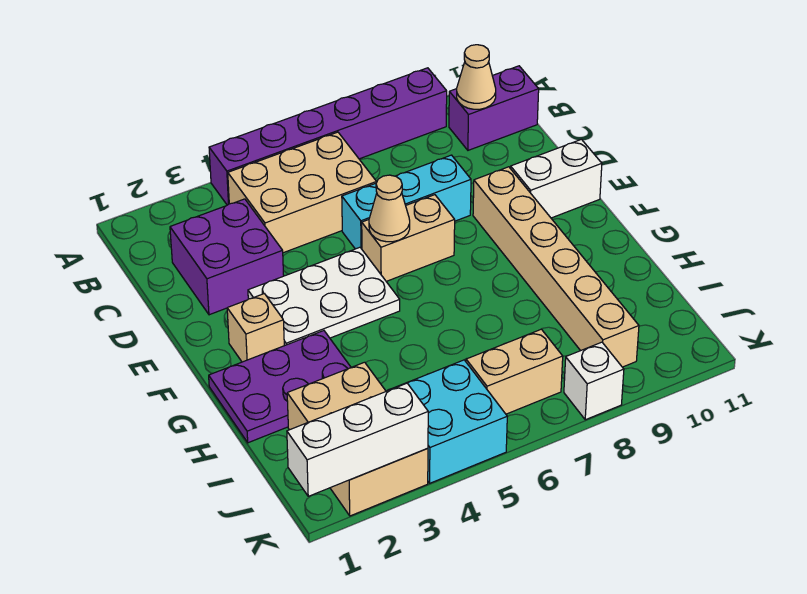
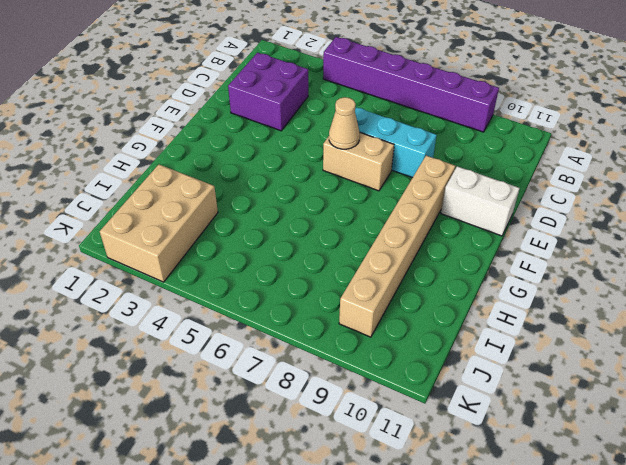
none -> tan brick B4:C6 level 1
none -> purple brick B10:B11 level 1
none -> white plate E3:F5 level 1

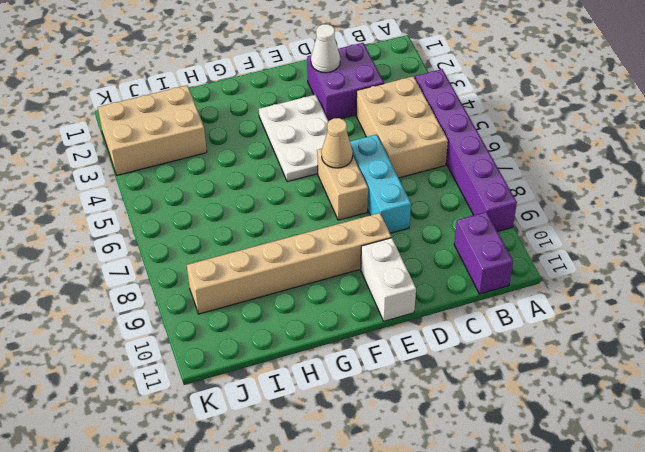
white cone D2 level 2 -> none
none -> tan brick F2 level 1
none -> purple plate G1:H3 level 1
none -> cyan brick J4:K5 level 1

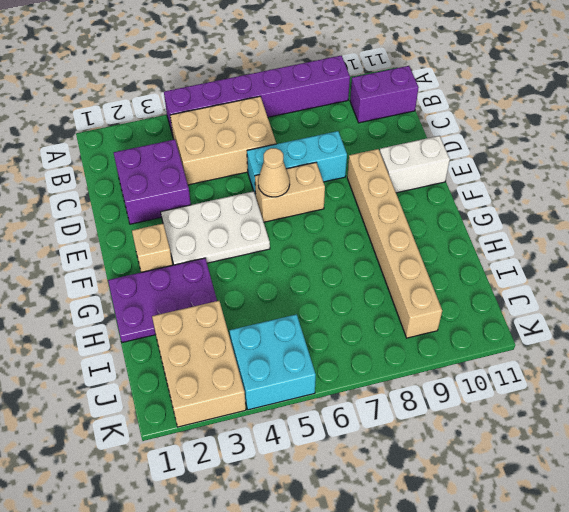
none -> tan brick J6:J7 level 1
none -> white brick K8 level 1
none -> tan cone B10 level 2

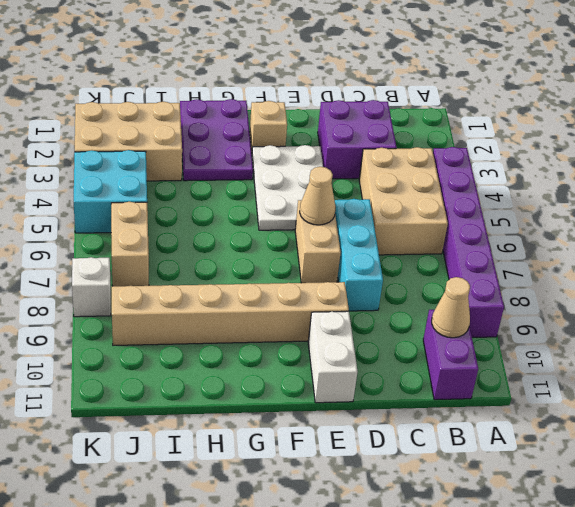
none -> white brick K1:K3 level 2

